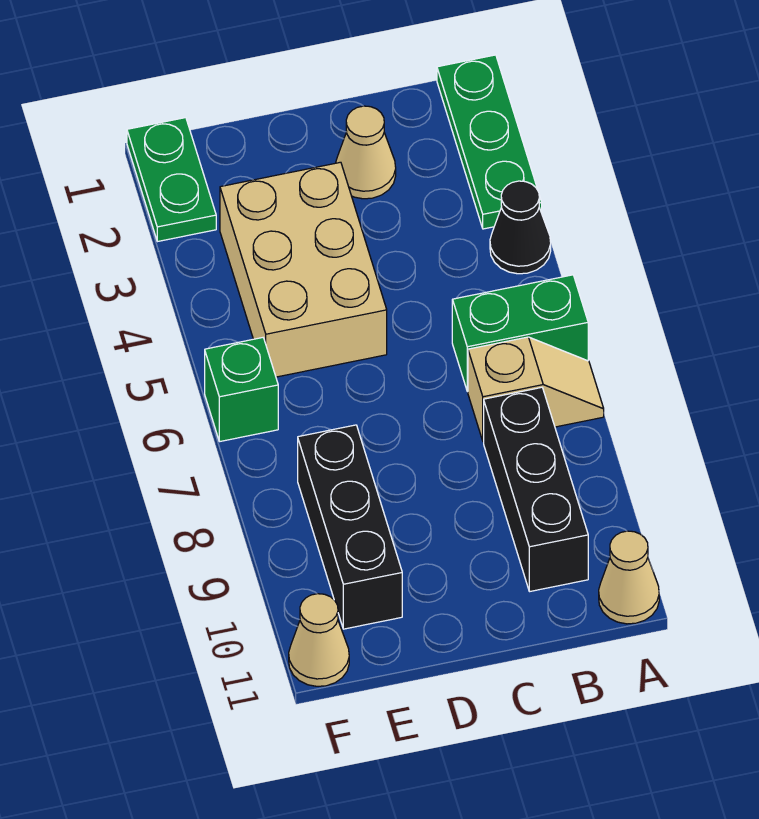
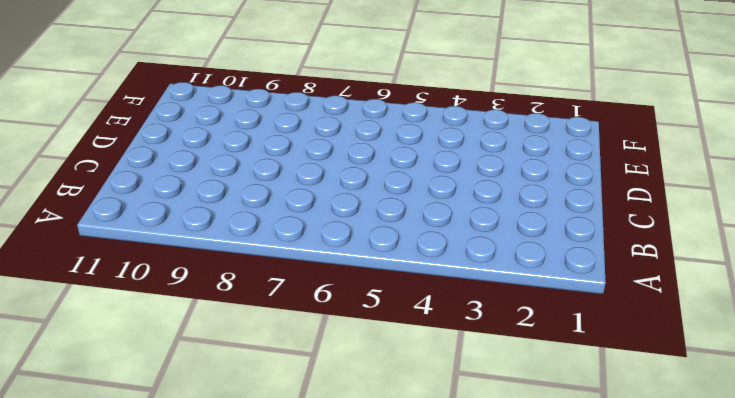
none -> green plate A1:A3 level 1
none -> black cone A4 level 1
none -> green brick A6:B6 level 1

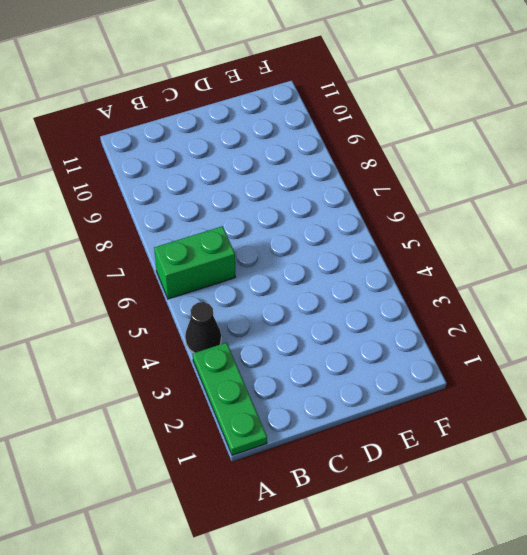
none -> tan slope A7:B7 level 1 top B
none -> tan cone A11 level 1
none -> black brick B8:B10 level 1

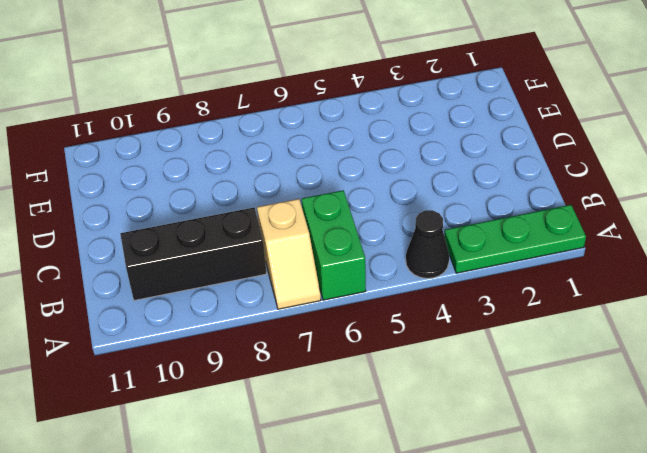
none -> tan cone A11 level 1
none -> tan cone C2 level 1
none -> tan brick D3:E5 level 1

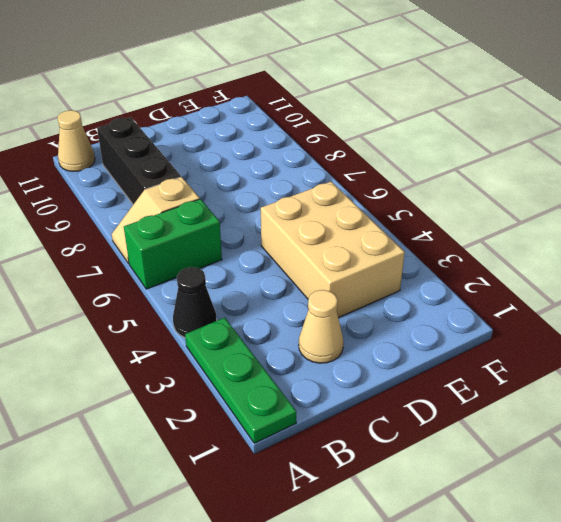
none -> black brick E8:E10 level 1
none -> green plate F1:F2 level 1
none -> green brick F6 level 1

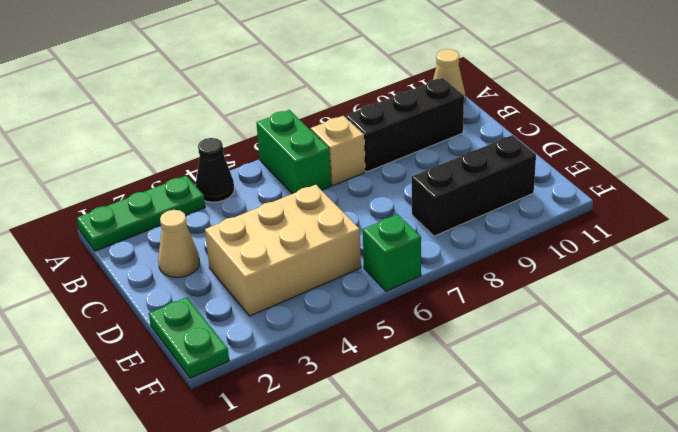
green plate E1:F1 level 1 -> green plate F1:F2 level 1
none -> tan cone F11 level 1

